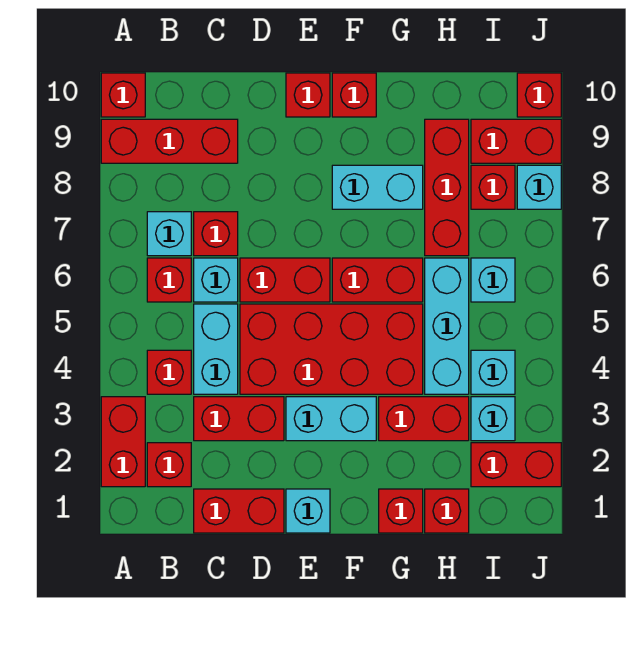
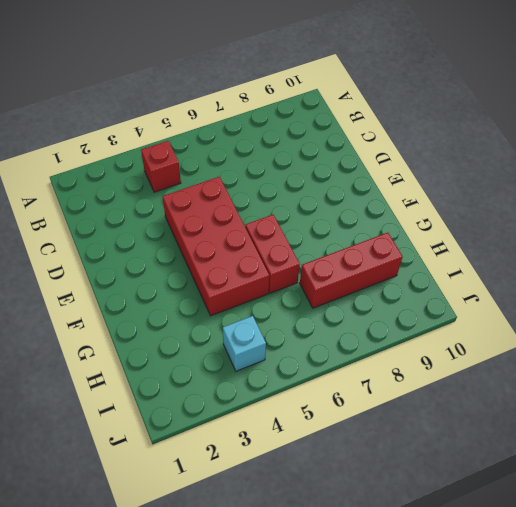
none -> red brick A2:A3 level 1
none -> red brick A9:C9 level 1
none -> red brick A10 level 1
none -> red brick B2 level 1

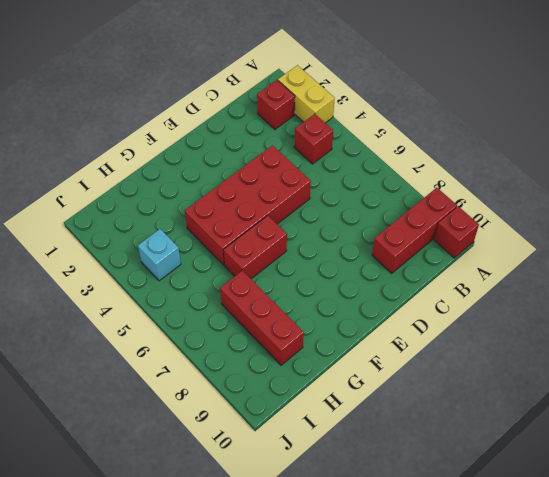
yellow brick A2:A3 level 1 -> red brick A2:A3 level 1
none -> red brick B6 level 1
none -> cyan brick B7 level 1
none -> red brick C1:D1 level 1
none -> red brick C3:D3 level 1

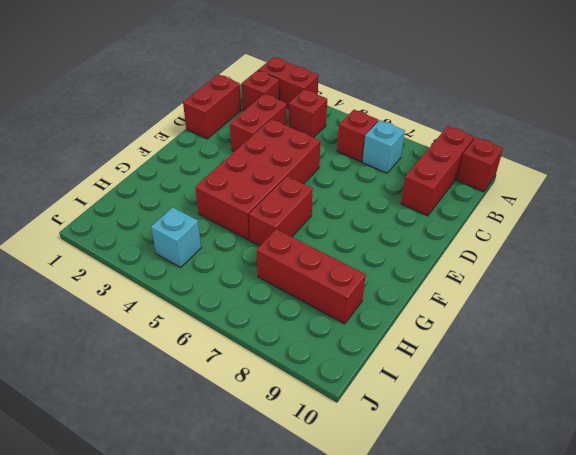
none -> cyan brick C4:C5 level 1
none -> cyan brick C6 level 1
none -> red brick C7 level 1
none -> red brick D6:E6 level 1

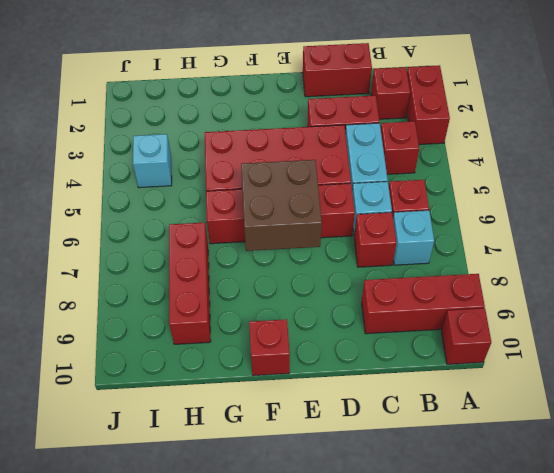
brown brick E6:F7 level 2 -> none
none -> cyan brick E1 level 1
none -> cyan brick E3:F3 level 1
none -> red brick E10 level 1
none -> cyan brick F8:G8 level 1

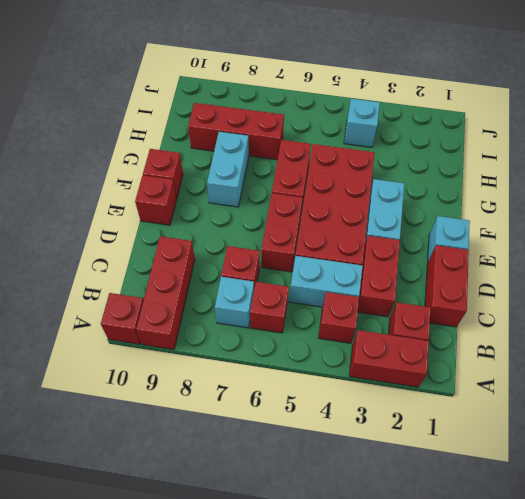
none -> cyan brick C6 level 1
none -> red brick G1 level 1
none -> red brick G3:H3 level 1
none -> red brick H1 level 1

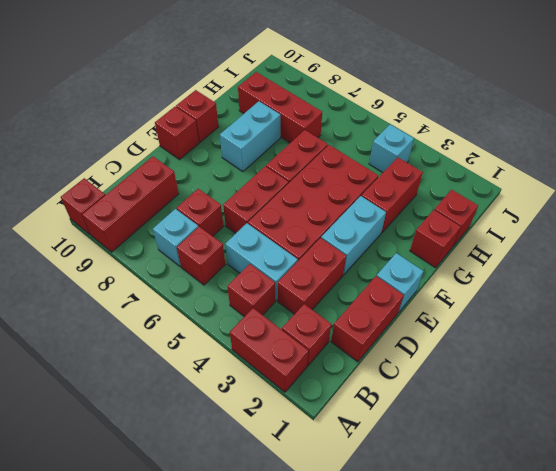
none -> cyan brick C6 level 1
none -> cyan brick H4:H6 level 1
none -> red brick I2:J2 level 1
none -> cyan brick I3 level 1

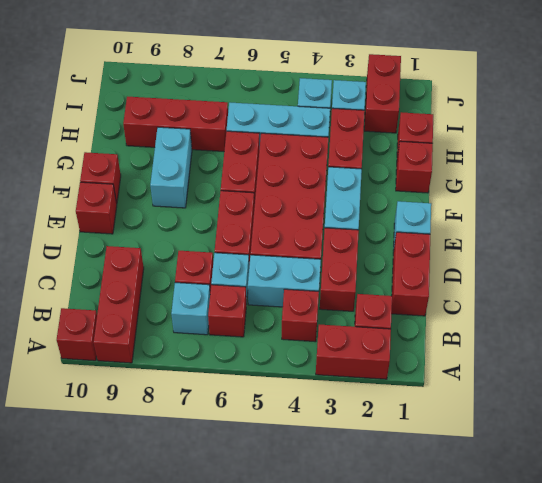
none -> cyan brick I6 level 1
none -> red brick I8 level 1
none -> red brick I9:J9 level 1
none -> cyan brick J8 level 1

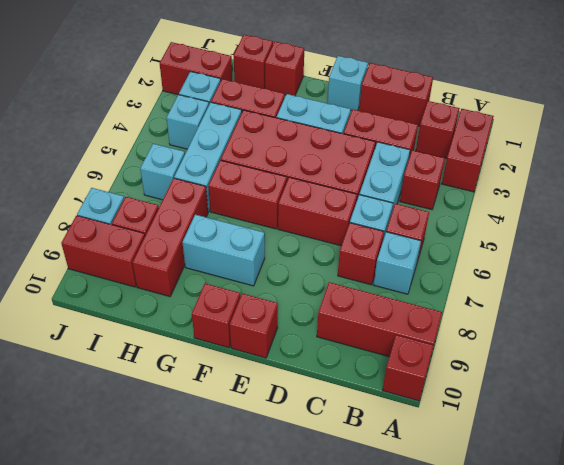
none -> red brick J10 level 1

